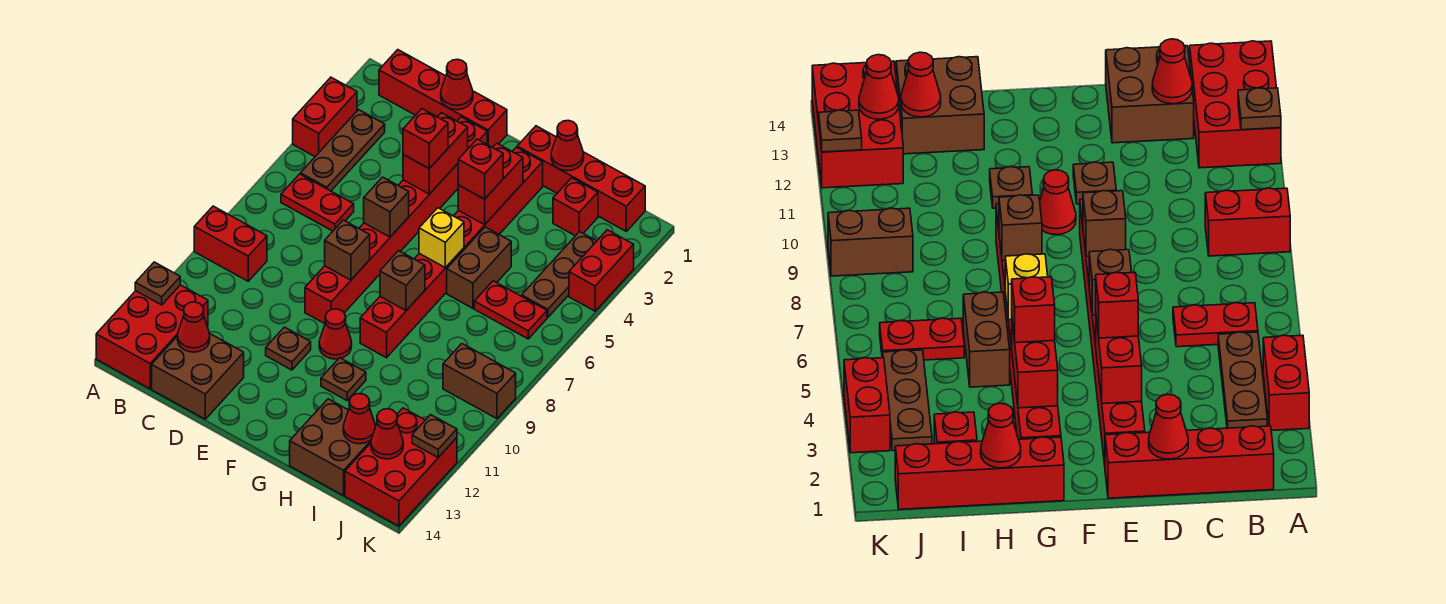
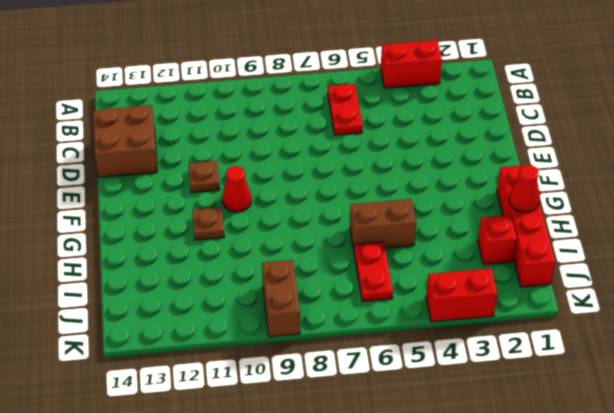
none -> red brick A9:B9 level 1
none -> red brick A12:B14 level 1
none -> red brick B1:E1 level 1
none -> brown plate B3:B5 level 1

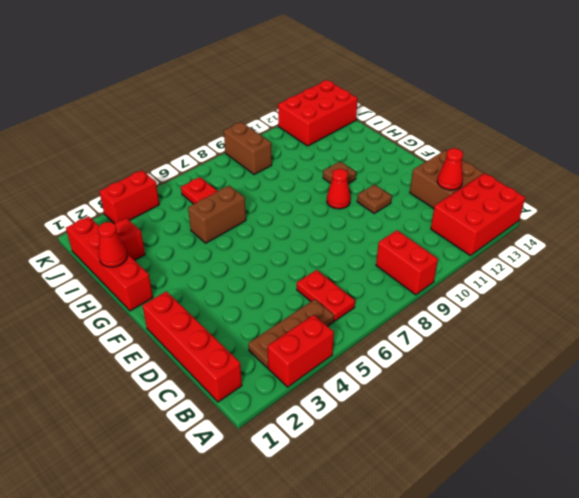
none -> red brick E2:E9 level 1
none -> red brick G2:G9 level 1
none -> brown brick H13:I14 level 1
none -> brown plate J3:J5 level 1

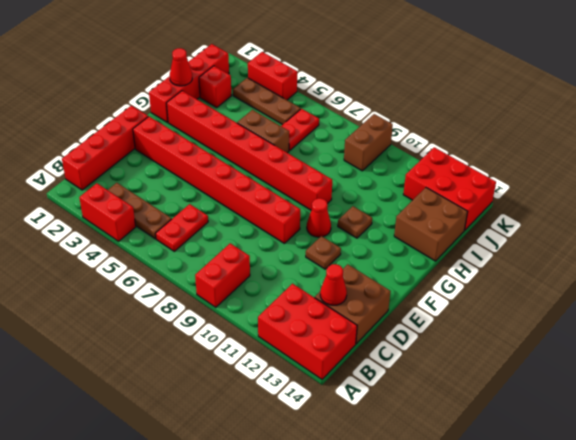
none -> brown plate A12 level 2
none -> red cone D1 level 2
none -> red brick E3:E4 level 2
none -> brown brick E6 level 2

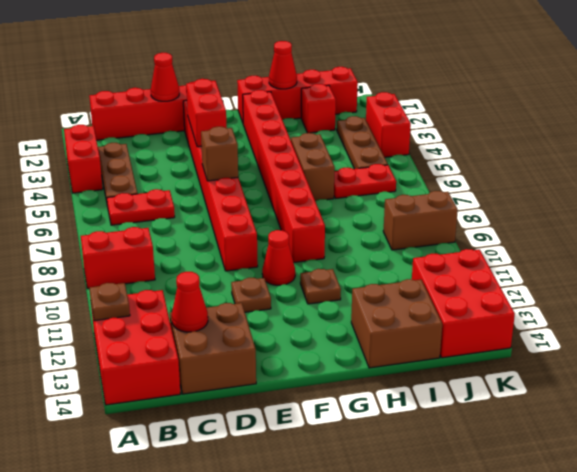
none -> brown brick E8 level 2
none -> red brick G3:G4 level 2
none -> yellow brick G6 level 2
none -> brown brick G8 level 2

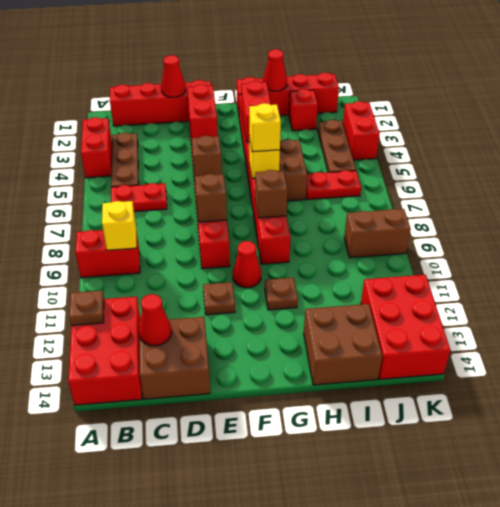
yellow brick B9 level 2 -> none
yellow brick G6 level 3 -> none
none -> red cone I13 level 2
none -> red cone J13 level 2
none -> brown plate K12 level 2
none -> red brick E4 level 3

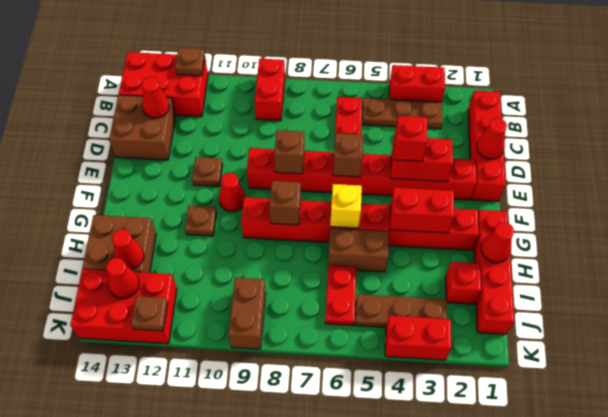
none -> red brick G4 level 3

